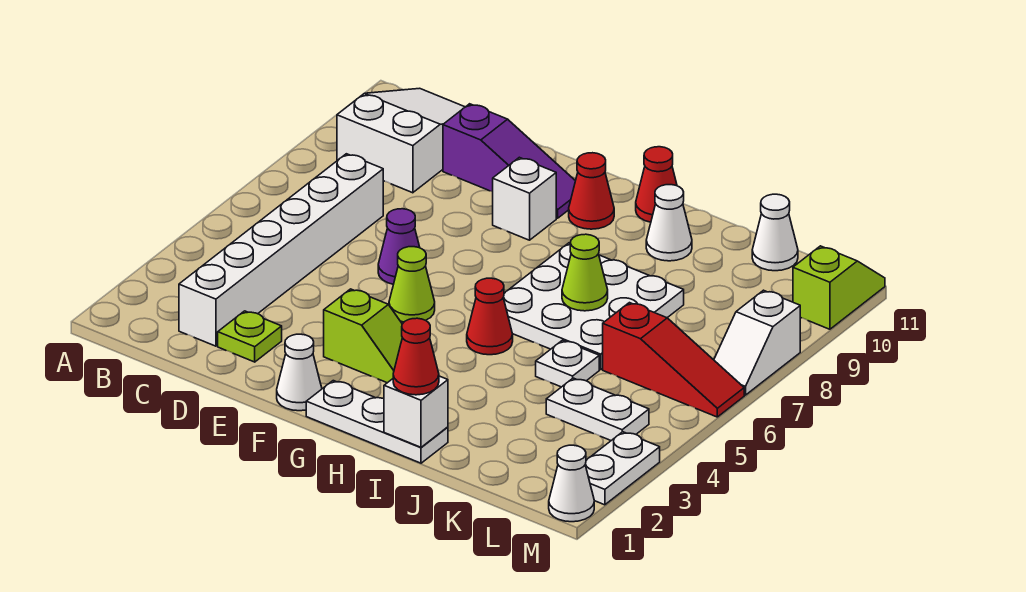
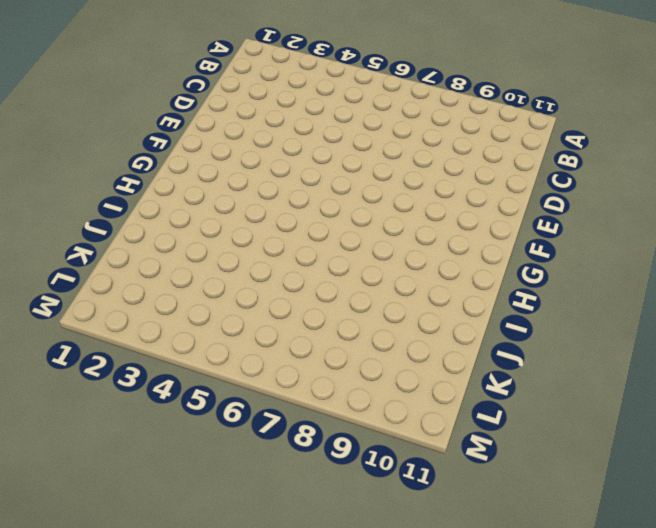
none -> white slope B9:C11 level 1 top 9
none -> white brick C2:C7 level 1
none -> lime plate D2 level 1

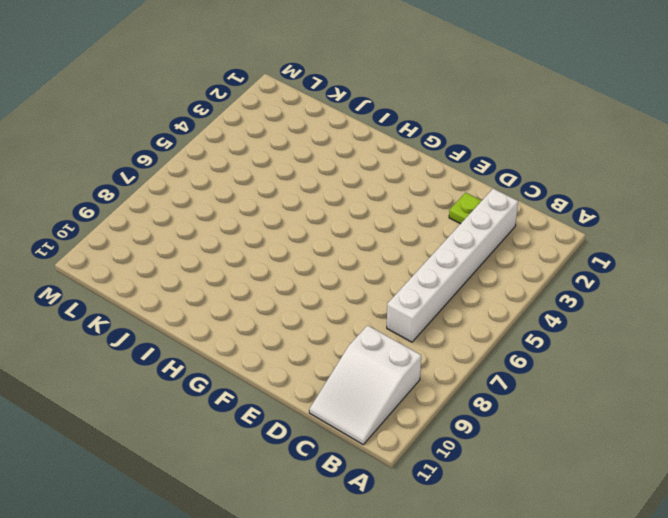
none -> purple slope D10:F10 level 1 top D
none -> purple cone E6 level 1
none -> white cone F1 level 1

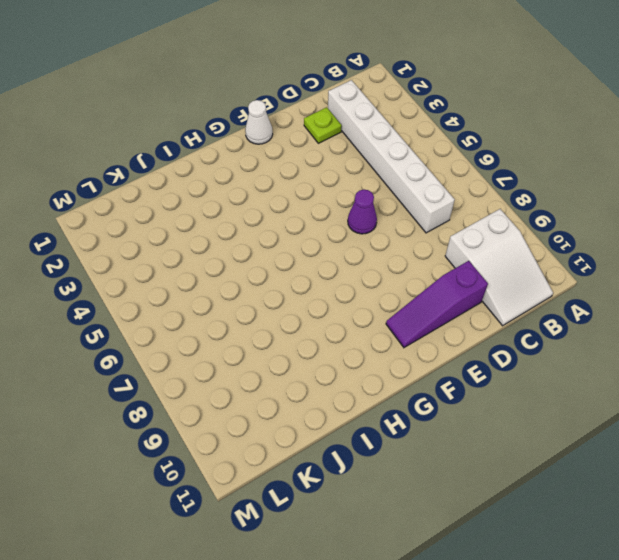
none -> lime slope F3:G3 level 1 top F
none -> lime cone F5 level 1
none -> white brick F9 level 1

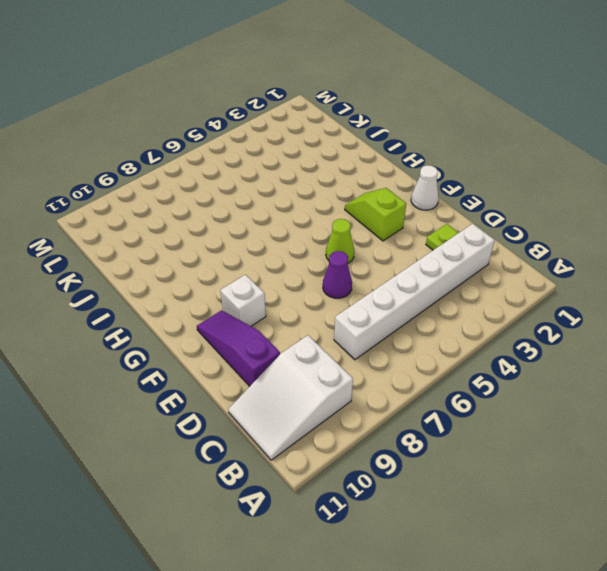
none -> white plate G1:I1 level 1
none -> red cone G10 level 1
none -> red cone H5 level 1

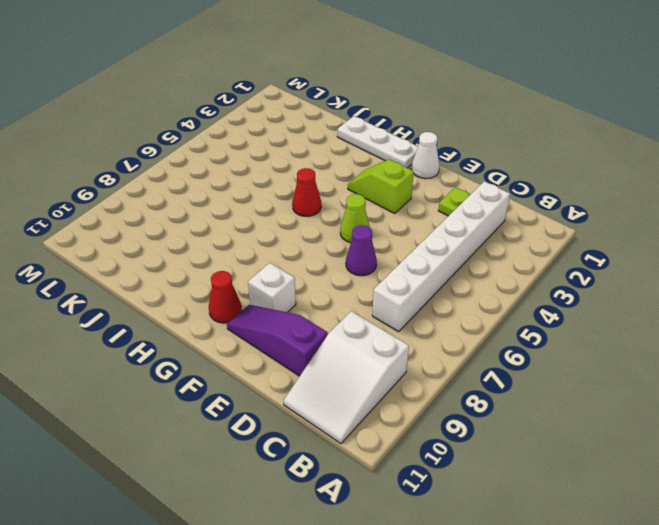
none -> white plate H6:J8 level 1
none -> red cone H11 level 1
none -> white cone I10 level 1

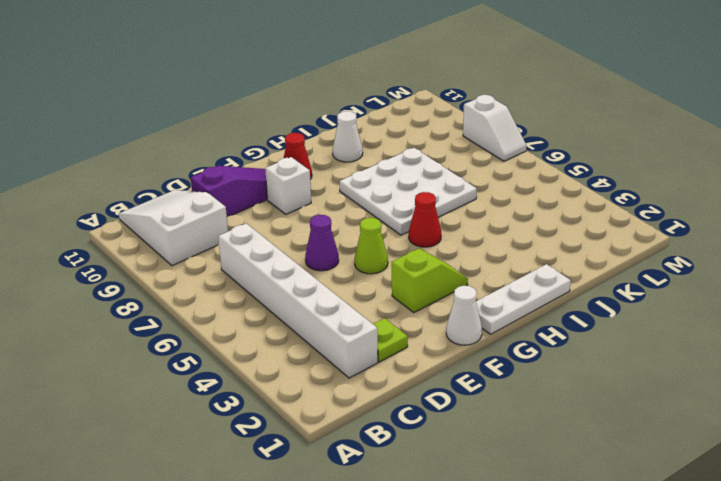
none -> red cone H11 level 1
none -> white plate J5 level 1
none -> white plate K4:L4 level 1

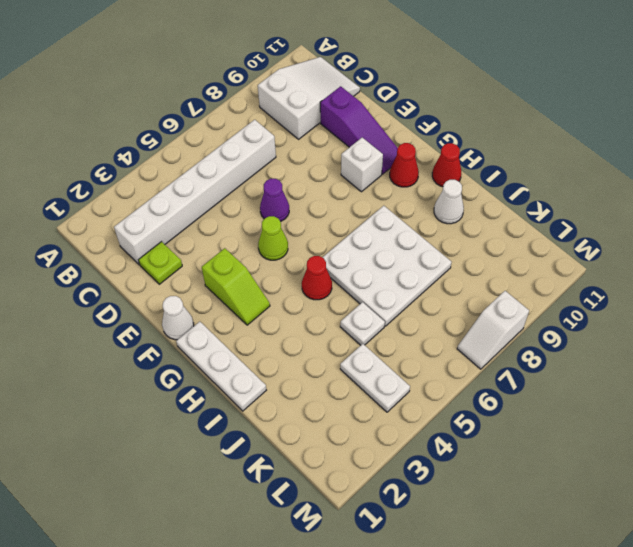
none -> red slope K6:M6 level 1 top K
none -> white cone K11 level 1
none -> white cone M1 level 1

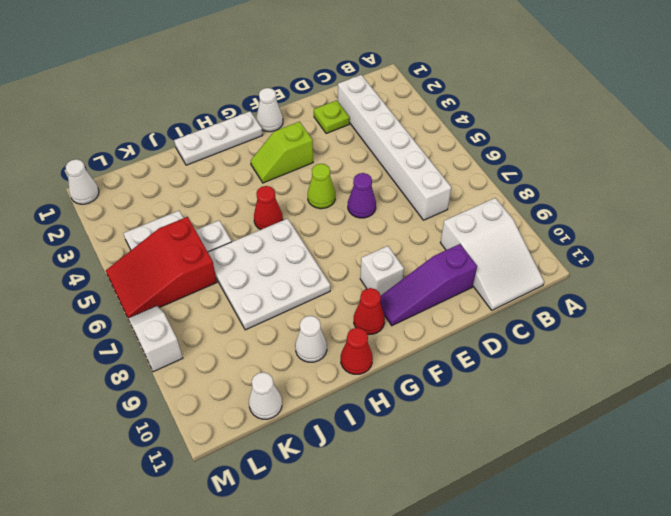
red slope K5:M6 level 1 top K -> red slope K6:M6 level 1 top K
none -> white plate M2:M3 level 1
none -> lime slope M10:M11 level 1 top 10
none -> white brick I1 level 2

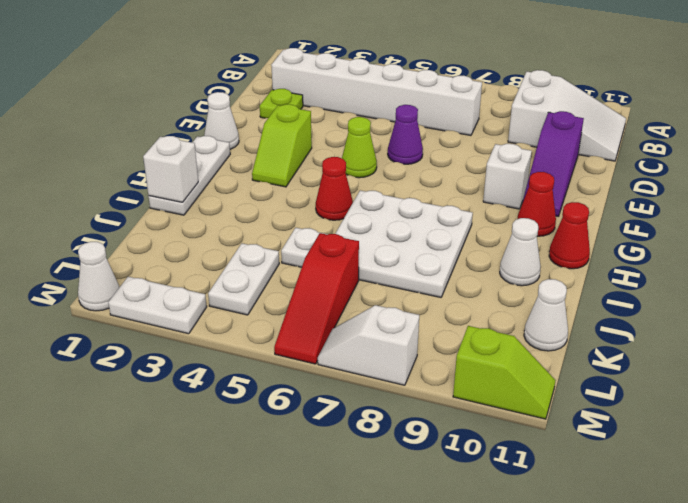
none -> lime cone I7 level 2
none -> red cone I1 level 3

